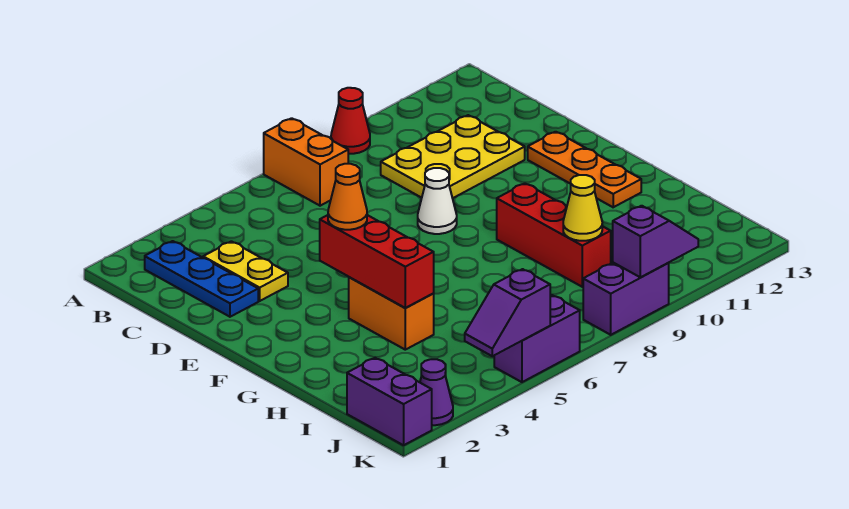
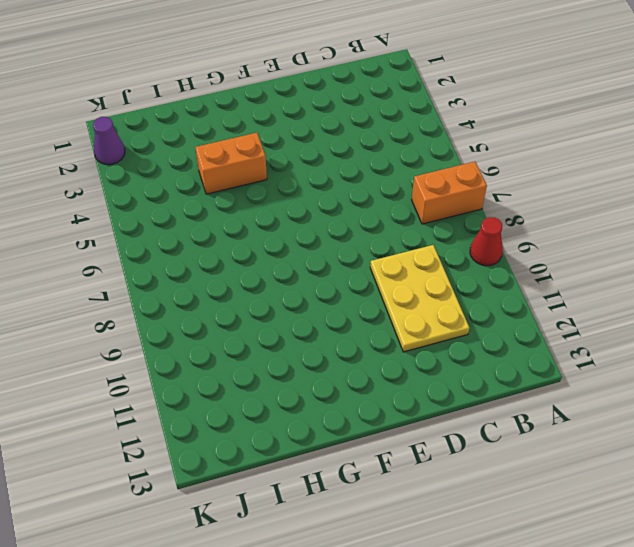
none -> blue plate B2:D2 level 1
none -> yellow plate C3:D3 level 1
none -> white cone E8 level 1

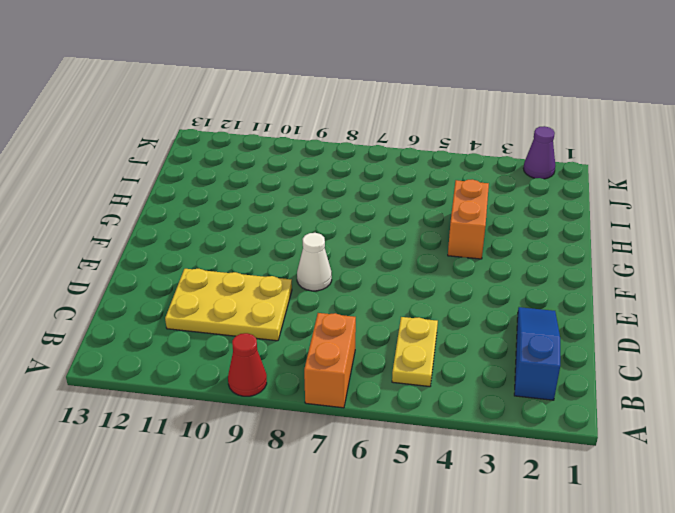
blue slope B2:D2 level 1 top B -> blue plate B2:D2 level 1
yellow plate B5:C5 level 1 -> yellow plate C3:D3 level 1
none -> orange plate E12:G12 level 1
none -> red brick G9:I9 level 1
none -> purple brick J1:K1 level 1

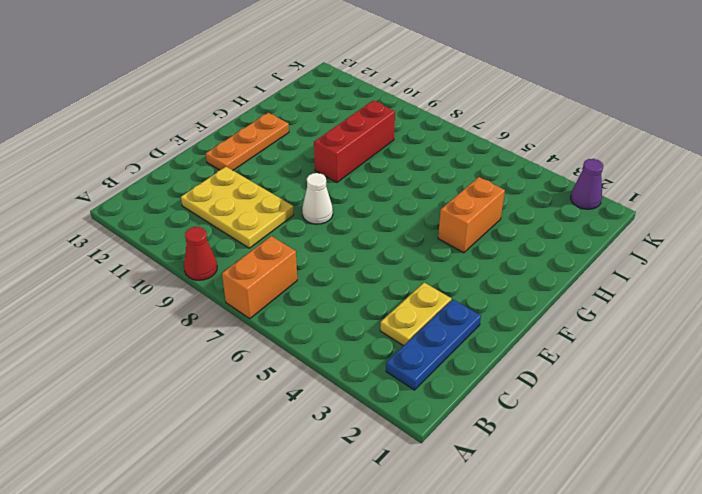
none -> purple brick J1:K1 level 1
none -> purple brick K5:K6 level 1
none -> purple brick K8:K9 level 1

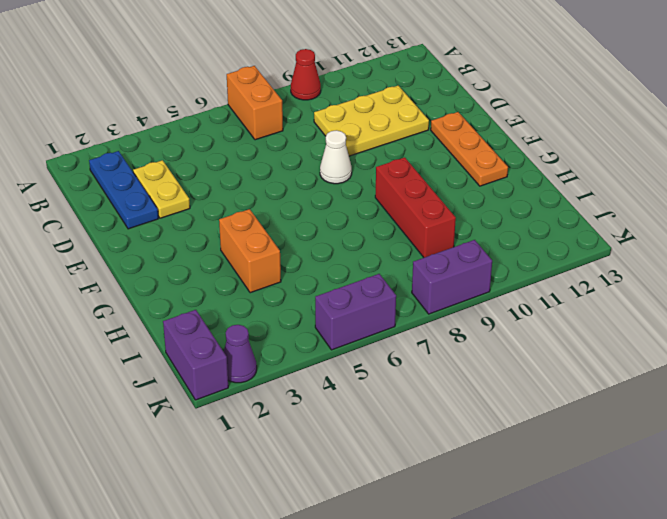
none -> red brick F4:H4 level 2
none -> yellow cone I9 level 2
none -> purple slope K4:K5 level 2 top 5

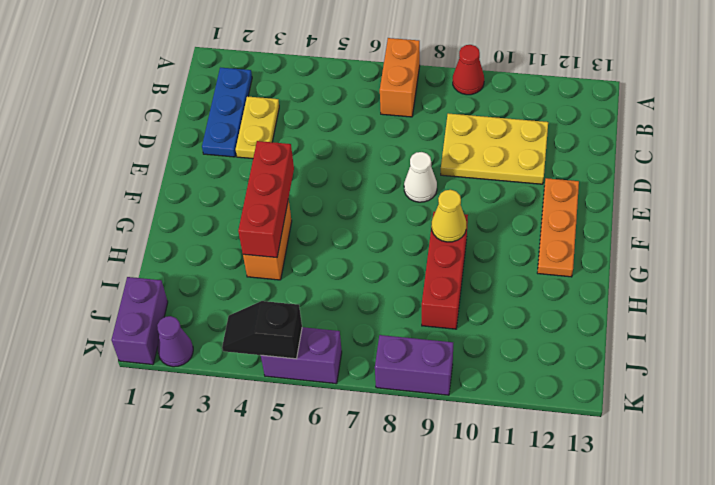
yellow cone G9 level 2 -> yellow cone I9 level 2
black slope K4:K5 level 2 top 5 -> purple slope K4:K5 level 2 top 5
none -> purple slope K9:K10 level 2 top 9
none -> orange cone F4 level 3

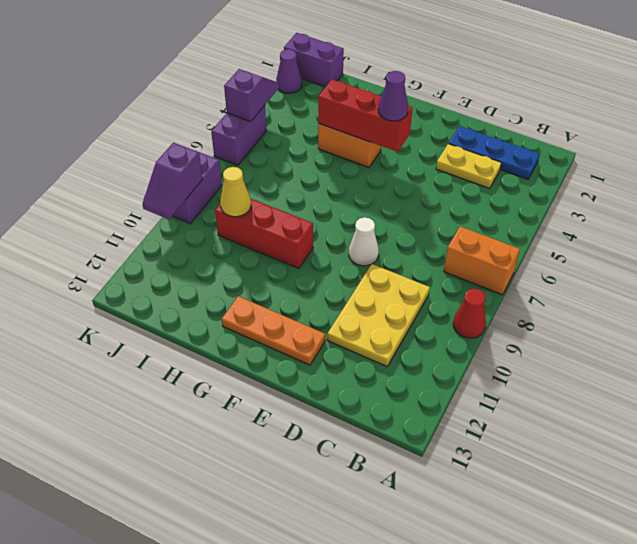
purple cone F4 level 3 -> orange cone F4 level 3

